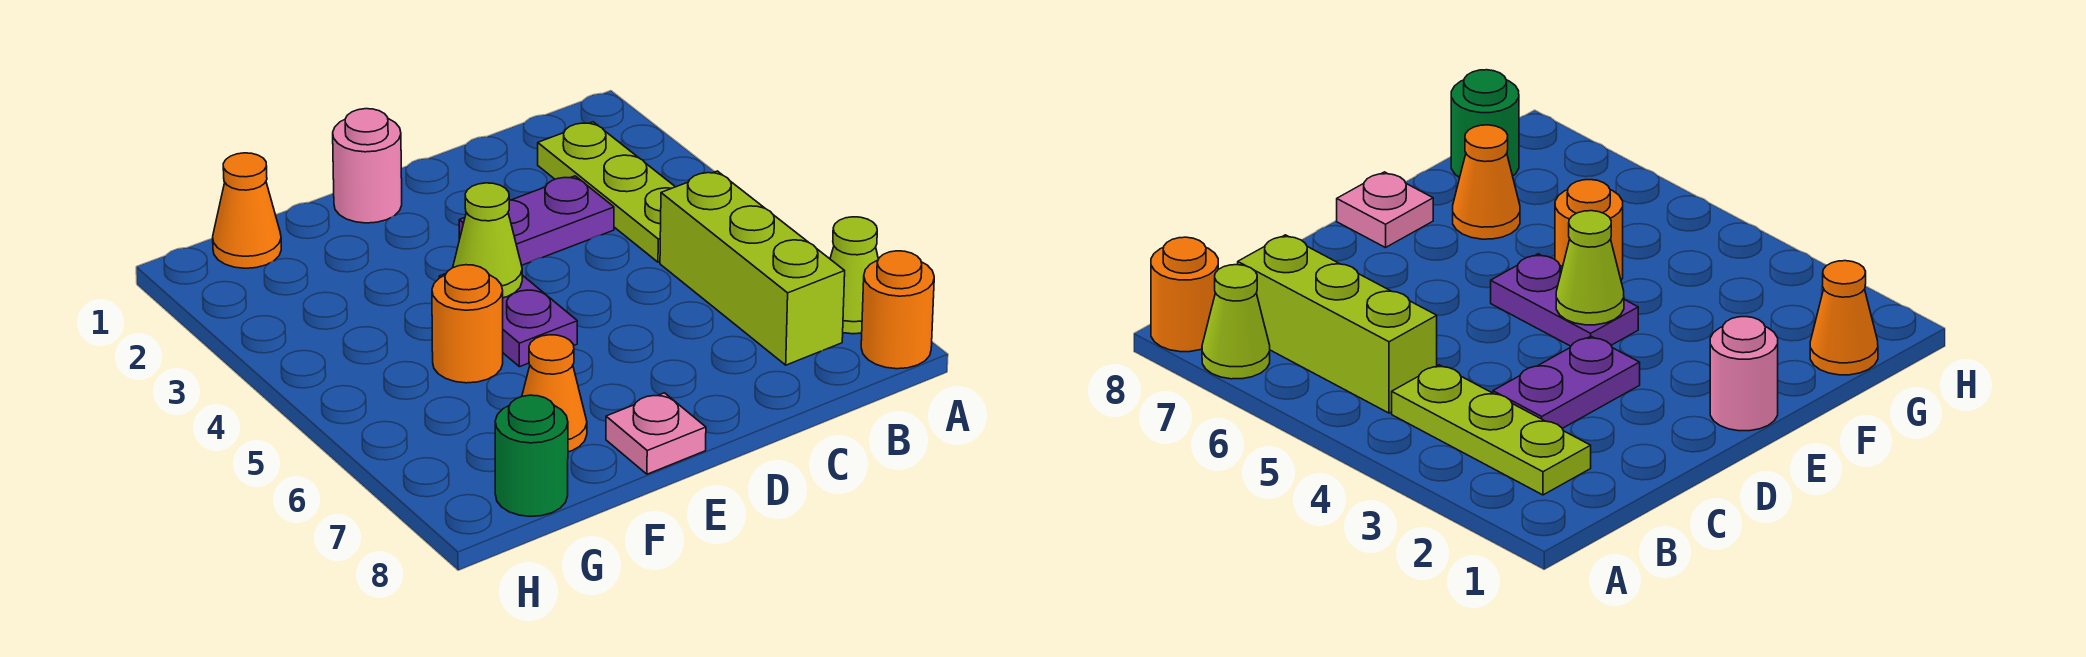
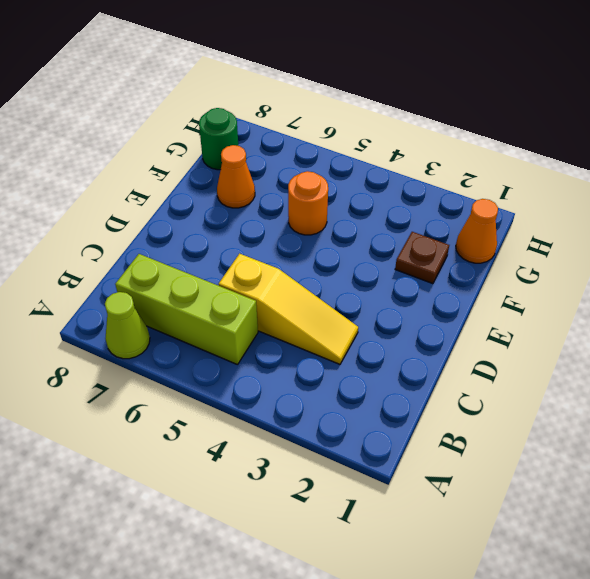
yellow slope C3:C5 level 1 top 5 -> purple plate C3:D3 level 1
brown plate F2 level 1 -> none
none -> orange round brick A8 level 1
none -> lime plate B2:B4 level 1
none -> pink round brick E1 level 1

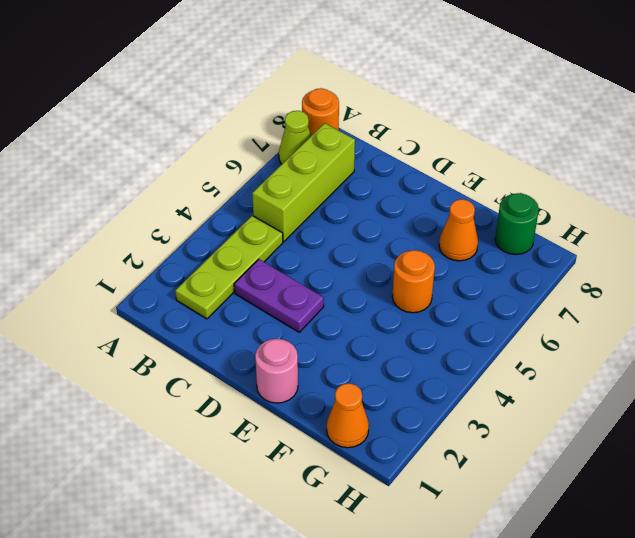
none -> purple plate E4:E5 level 1
none -> pink plate E8 level 1
none -> lime cone E4 level 2

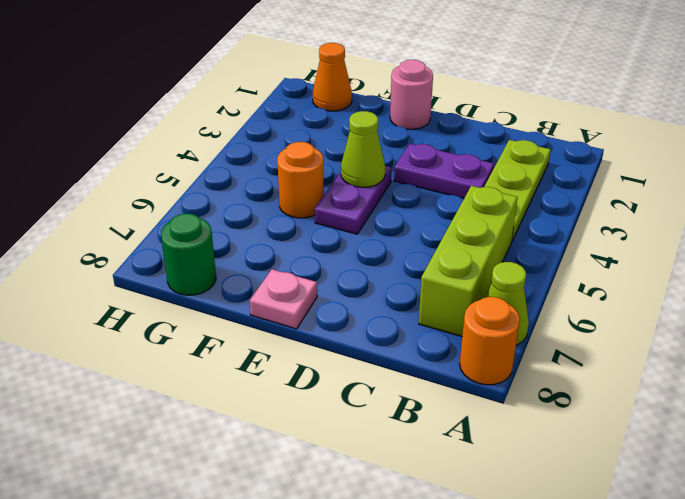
none -> orange cone F7 level 1

